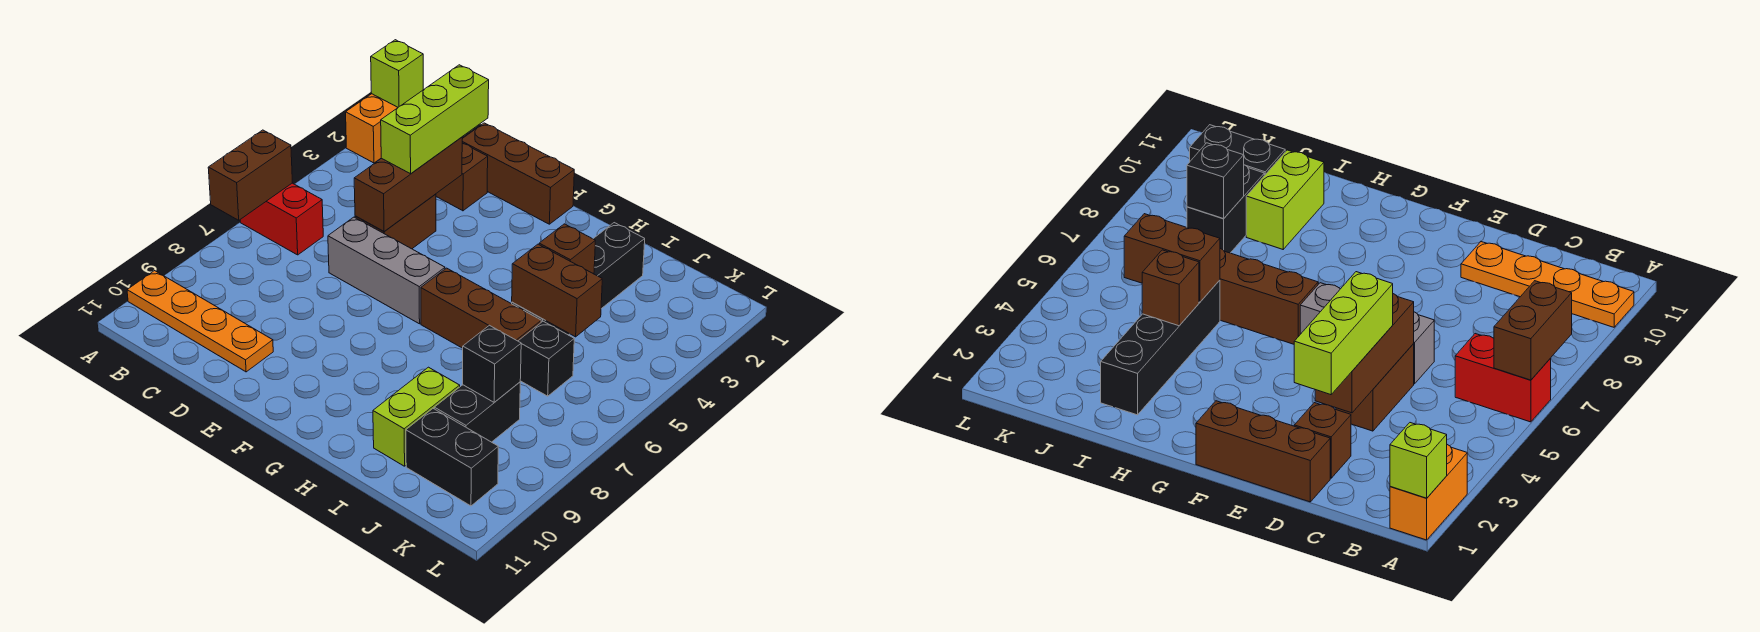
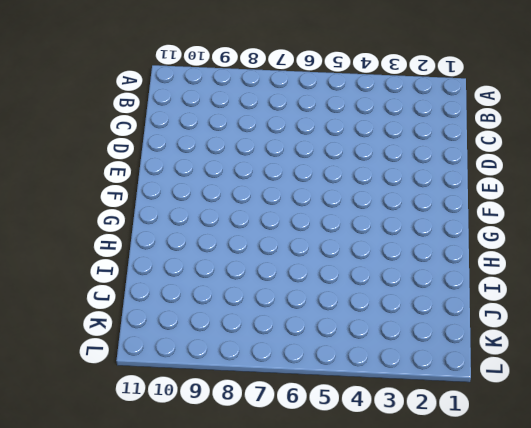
none -> orange brick A1:A2 level 1
none -> red brick A6:B6 level 1
none -> orange plate A10:D10 level 1

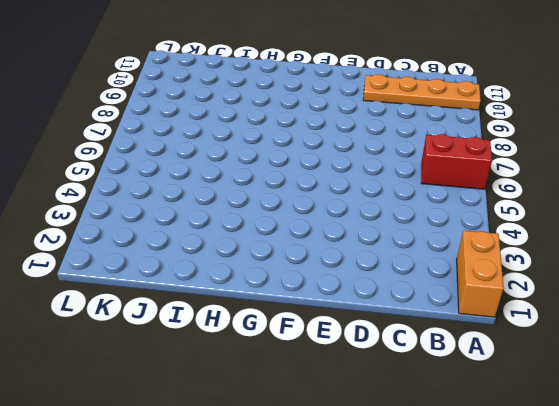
none -> brown brick D1:F1 level 1
none -> brown brick D2 level 1
none -> brown brick D4:D5 level 1

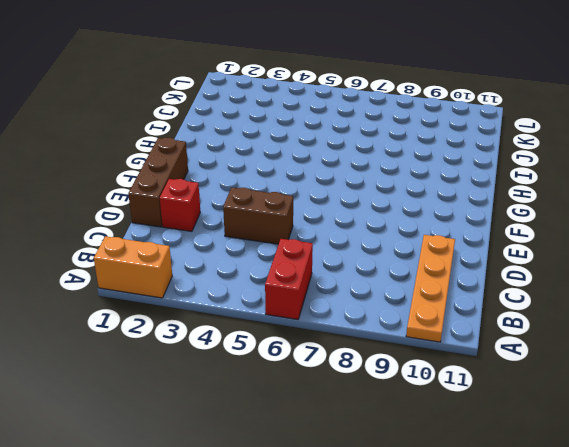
red brick D2 level 1 -> brown brick D2 level 1
none -> grey brick D6:F6 level 1
none -> brown brick G6:I6 level 1
none -> black brick I2:I5 level 1

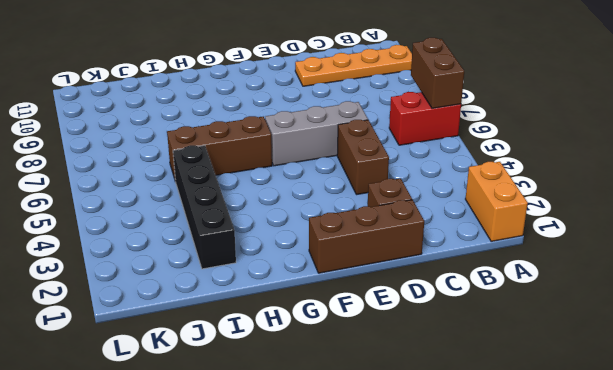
none -> lime brick I9:I10 level 1
none -> black brick J6 level 1
none -> black brick J8:J9 level 1

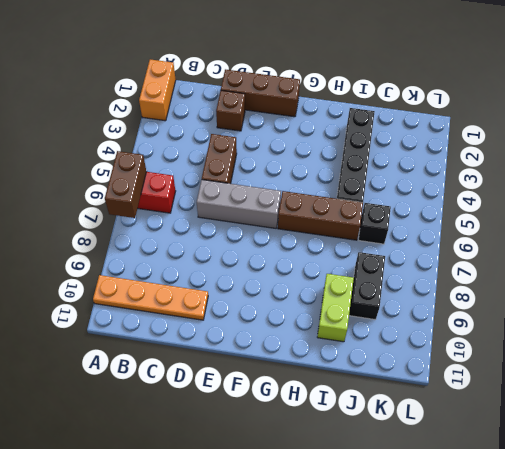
none -> black brick J10:K10 level 1
none -> lime brick A1 level 2
none -> brown brick D3:D5 level 2

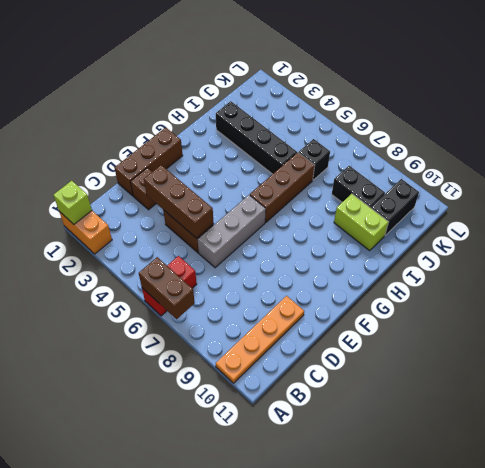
none -> brown brick I4 level 2
none -> brown brick I5:J5 level 2
none -> black brick J8 level 2

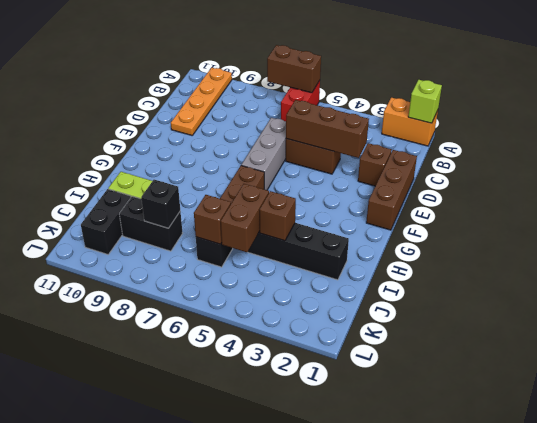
brown brick J6 level 2 -> none
none -> lime brick D2:D4 level 3

